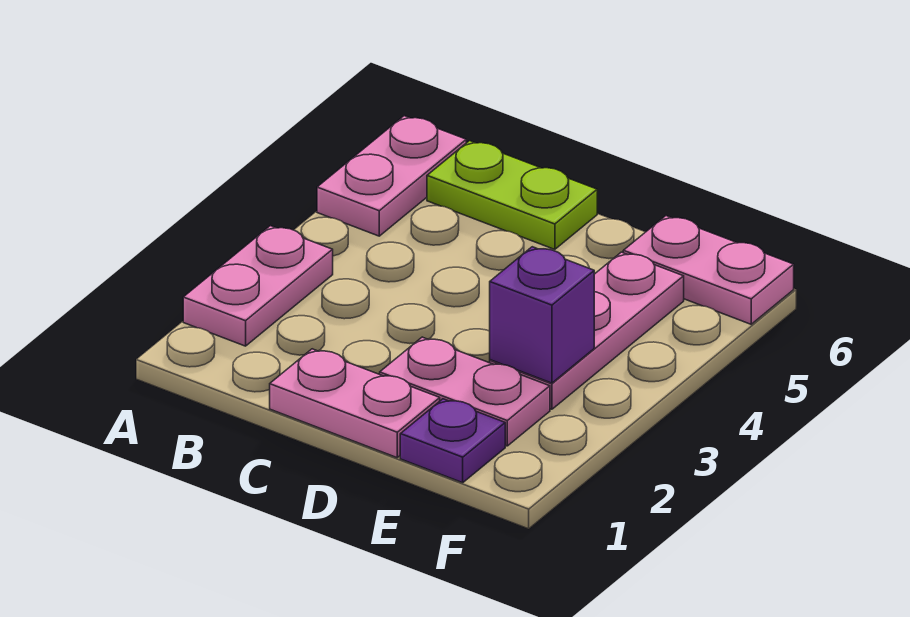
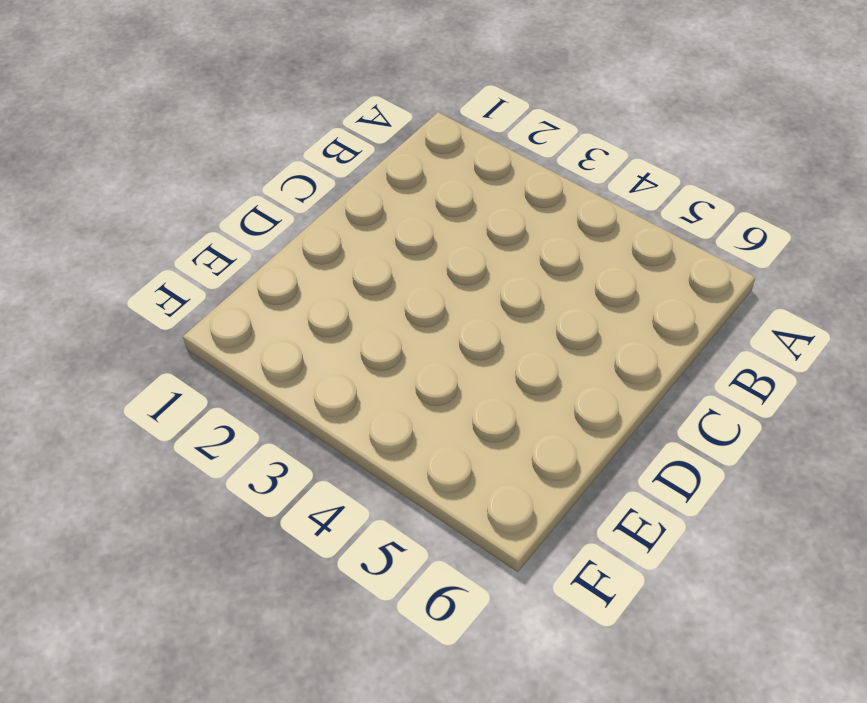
none -> pink plate A2:A3 level 1
none -> pink plate A5:A6 level 1

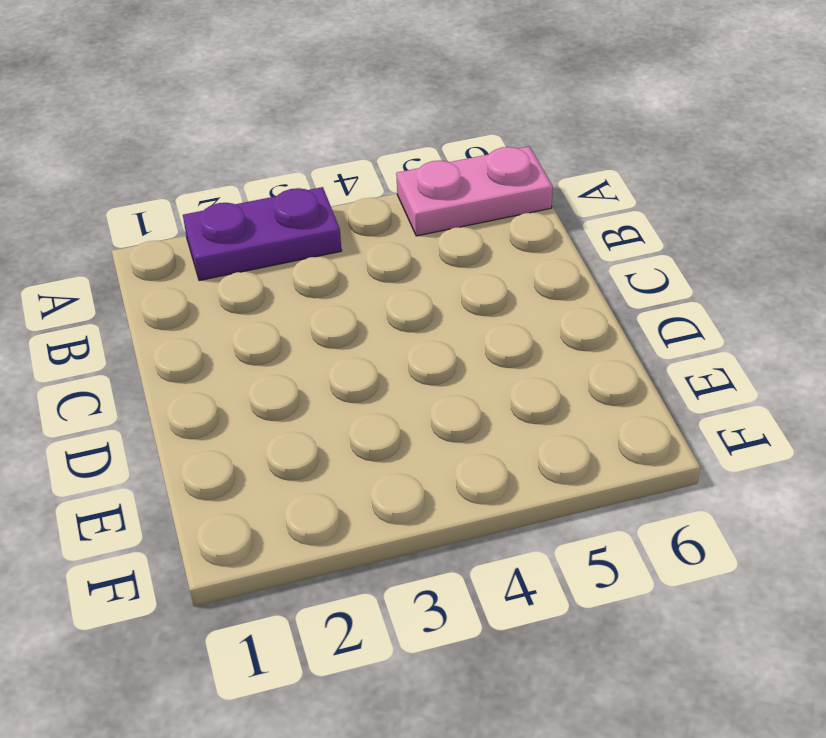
purple plate A2:A3 level 1 -> pink plate A2:A3 level 1
none -> lime plate B6:C6 level 1
none -> pink plate C1:D1 level 1

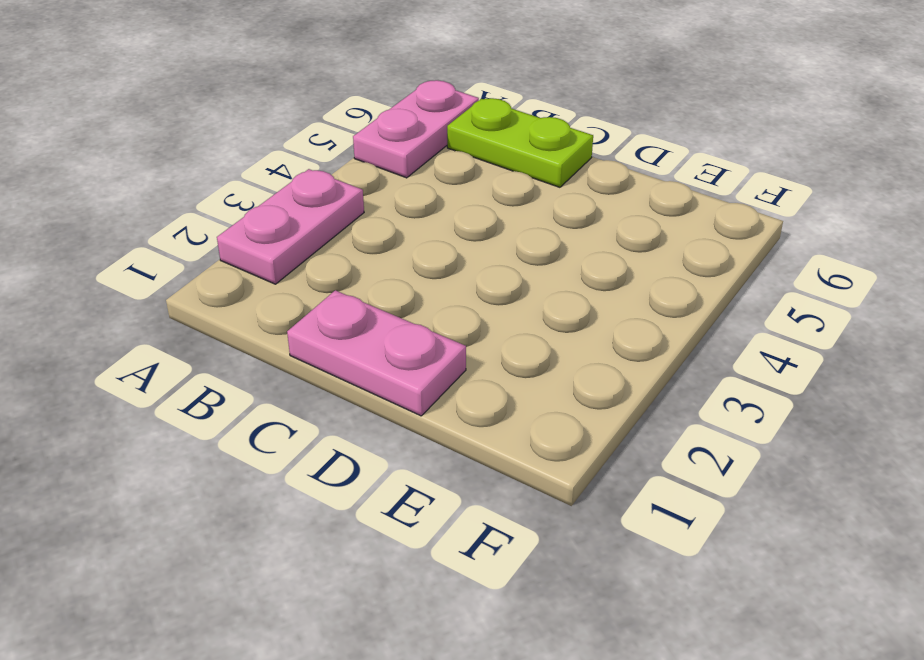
none -> pink plate D2:E2 level 1
none -> purple plate E1 level 1

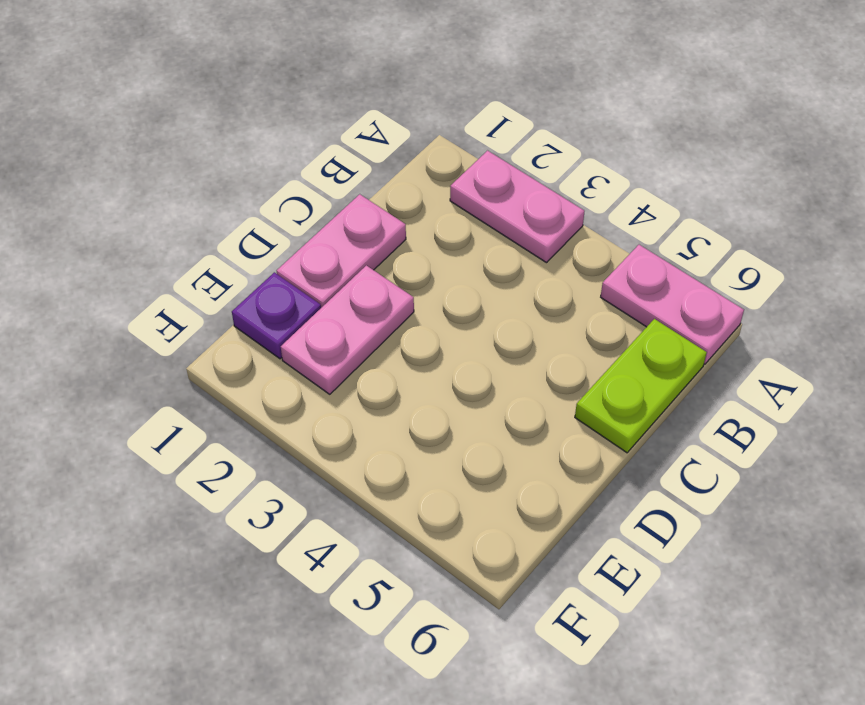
none -> pink plate E3:E5 level 1
none -> pink plate E6:F6 level 1

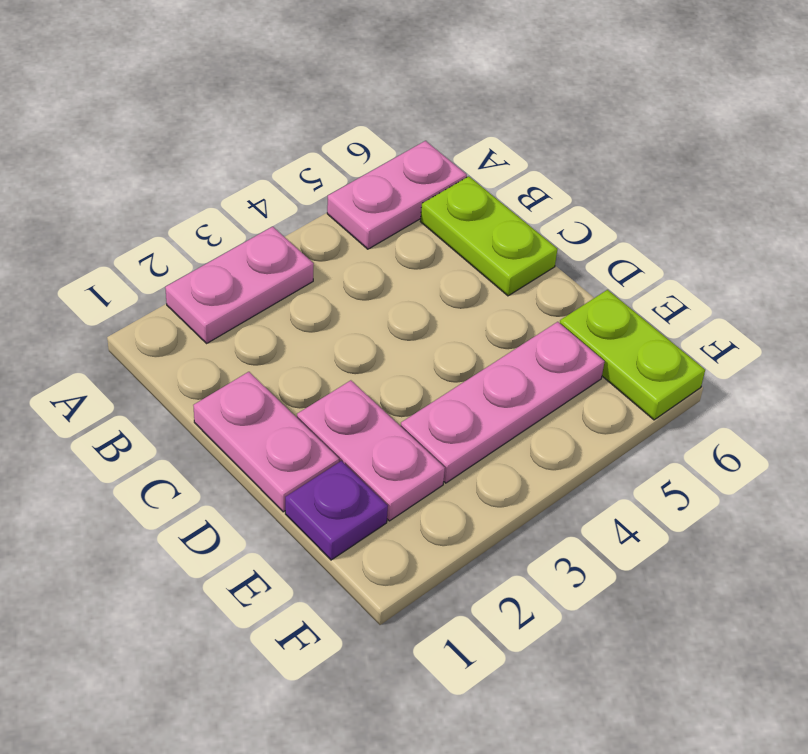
lime plate E6:F6 level 1 -> pink plate E6:F6 level 1
none -> purple brick E3 level 2

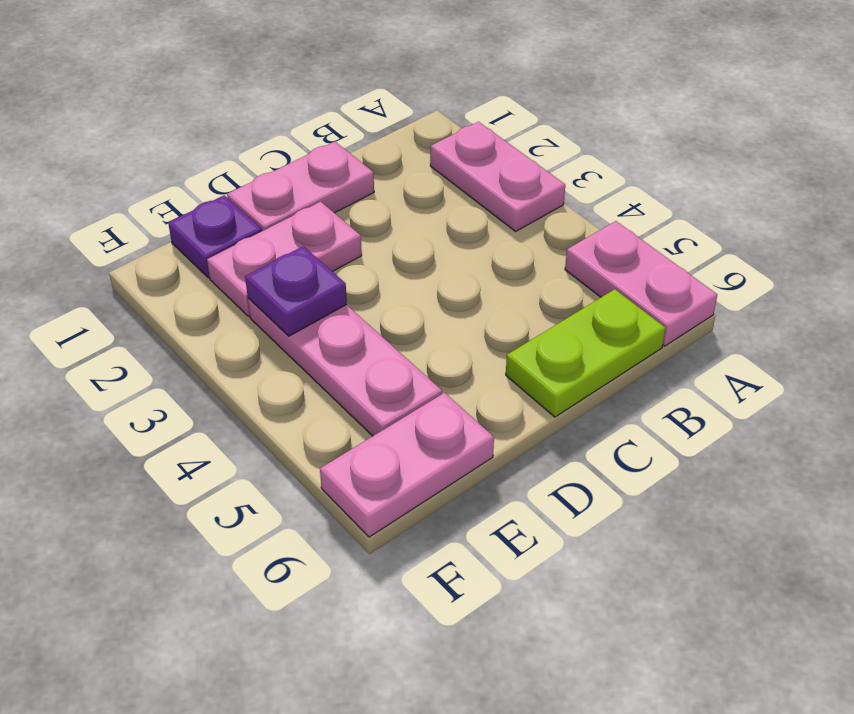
purple plate E3 level 2 -> purple brick E3 level 2

